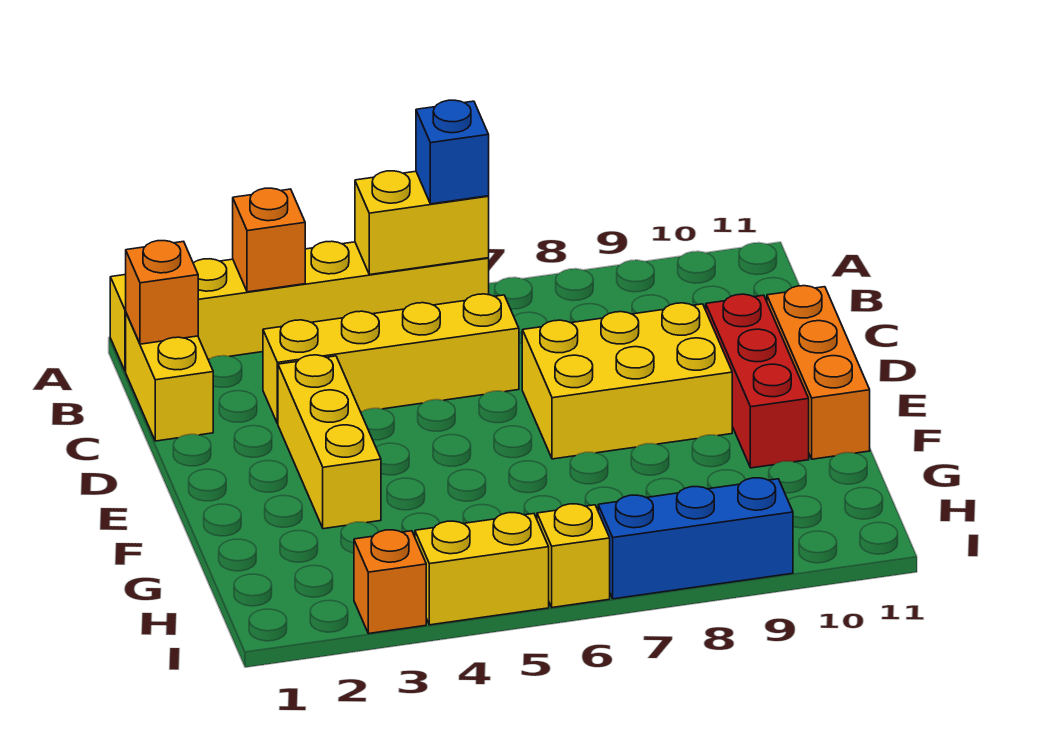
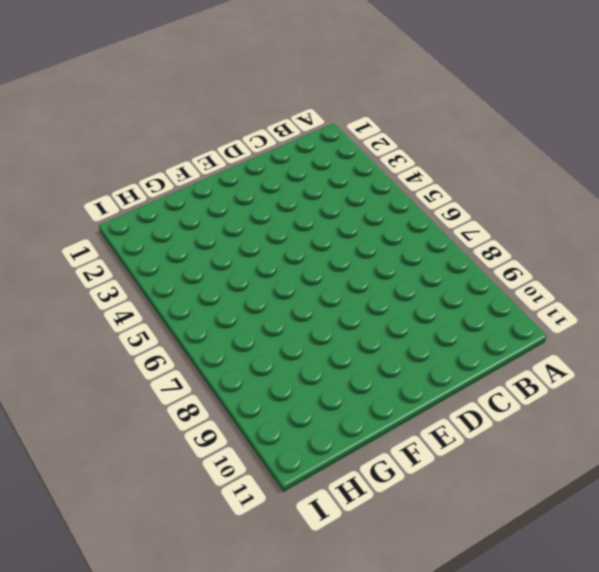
none -> yellow brick A1:A6 level 1
none -> yellow brick B1:C1 level 1
none -> yellow brick C3:C6 level 1

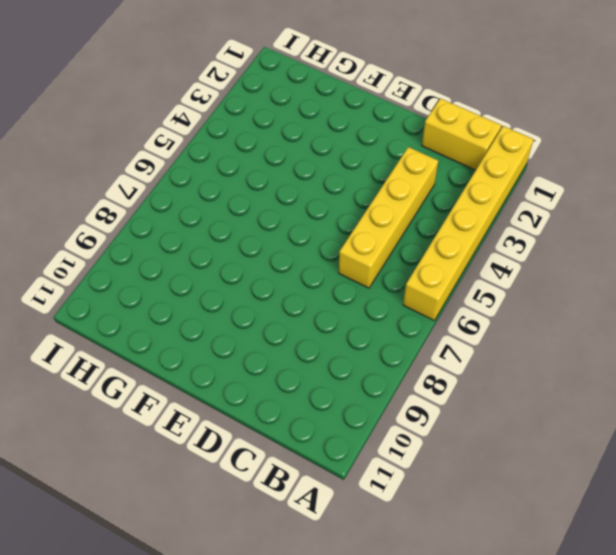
none -> yellow brick D3:F3 level 1
none -> yellow brick D7:E9 level 1
none -> red brick D10:F10 level 1

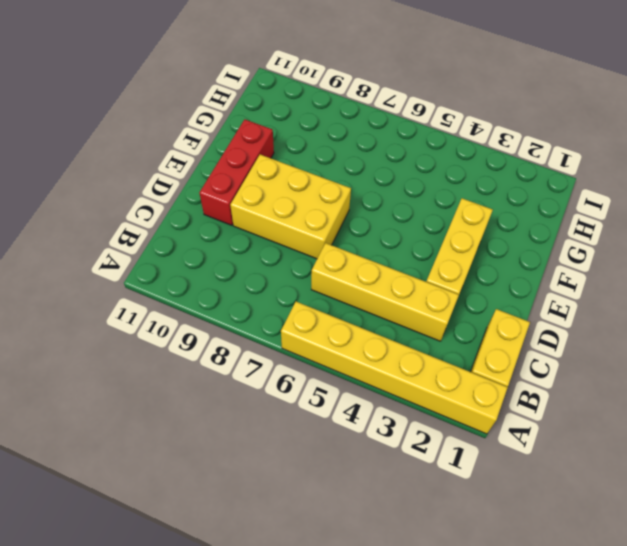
none -> orange brick D11:F11 level 1
none -> orange brick I3 level 1
none -> yellow brick I4:I5 level 1

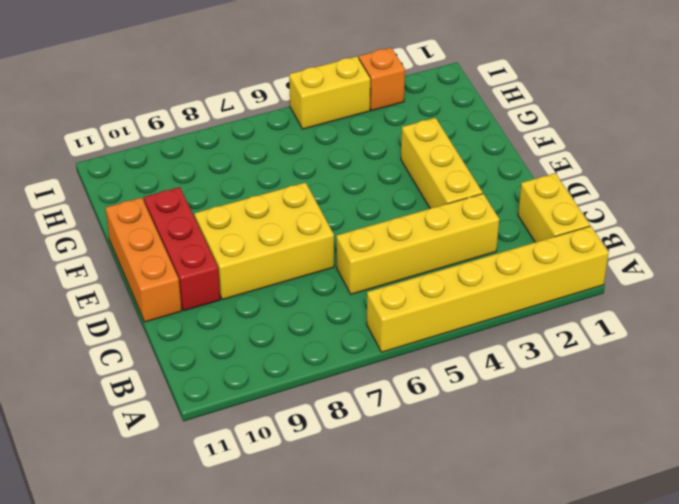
none -> yellow brick I6 level 1
none -> blue brick I7:I9 level 1
none -> orange brick A3 level 2

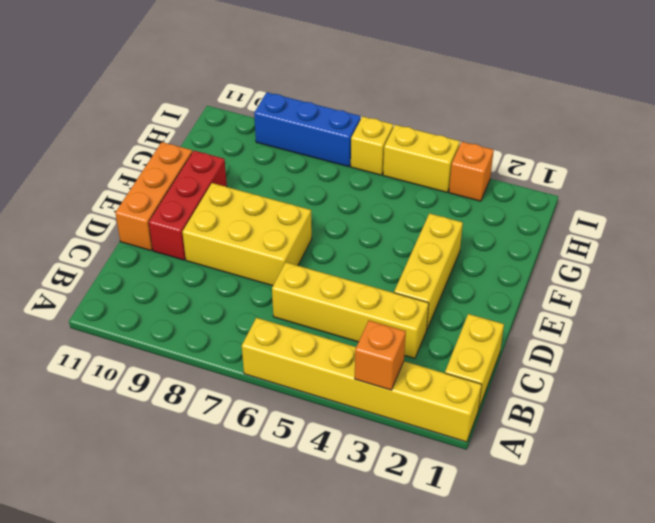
none -> yellow brick A5:A6 level 2
none -> orange brick B1 level 2
none -> blue brick A6 level 3

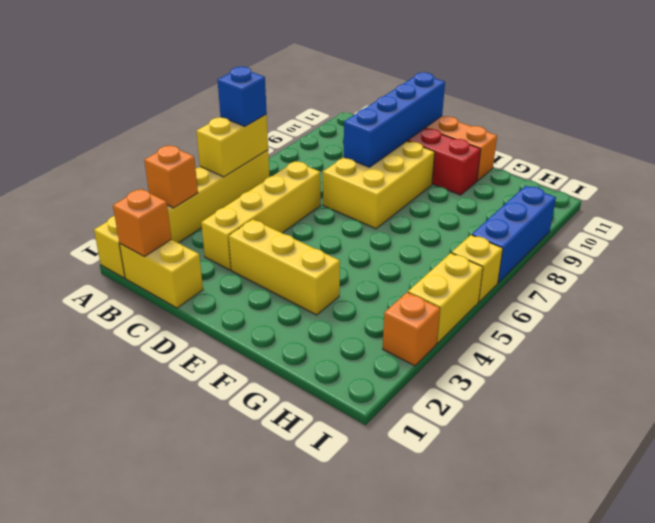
blue brick D8:D11 level 2 -> none

